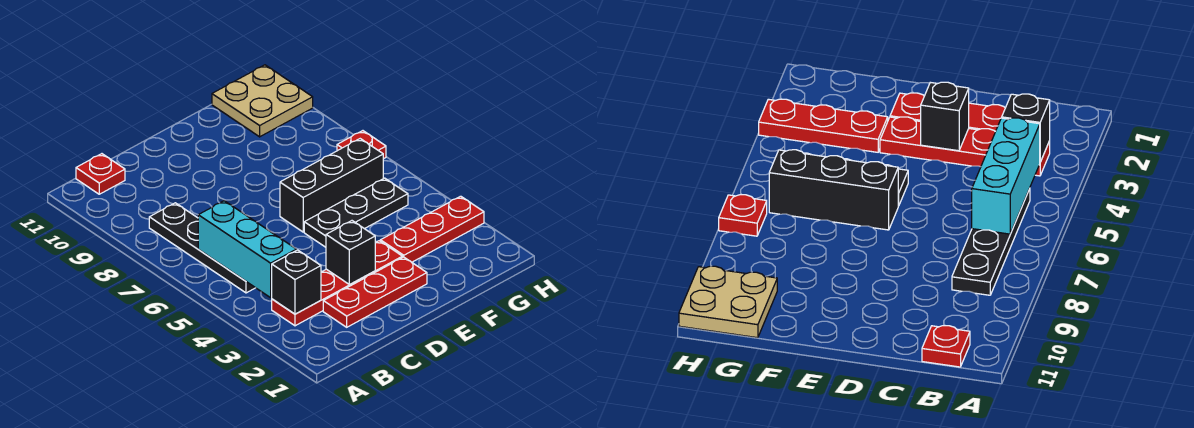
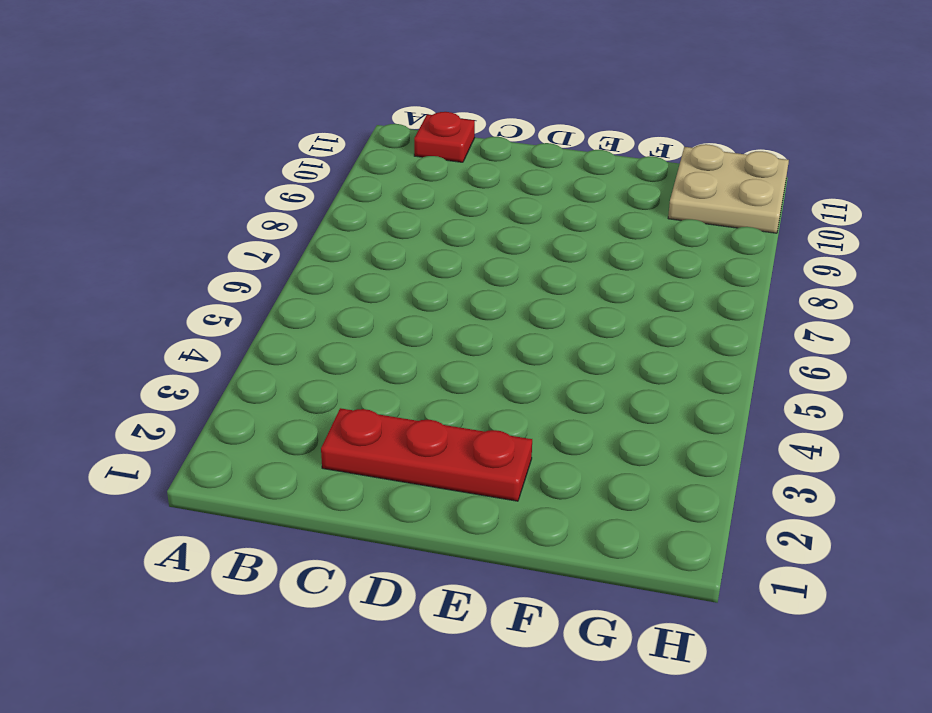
none -> red plate B3:E3 level 1
none -> black plate B5:B8 level 1
none -> black plate E5:G5 level 1

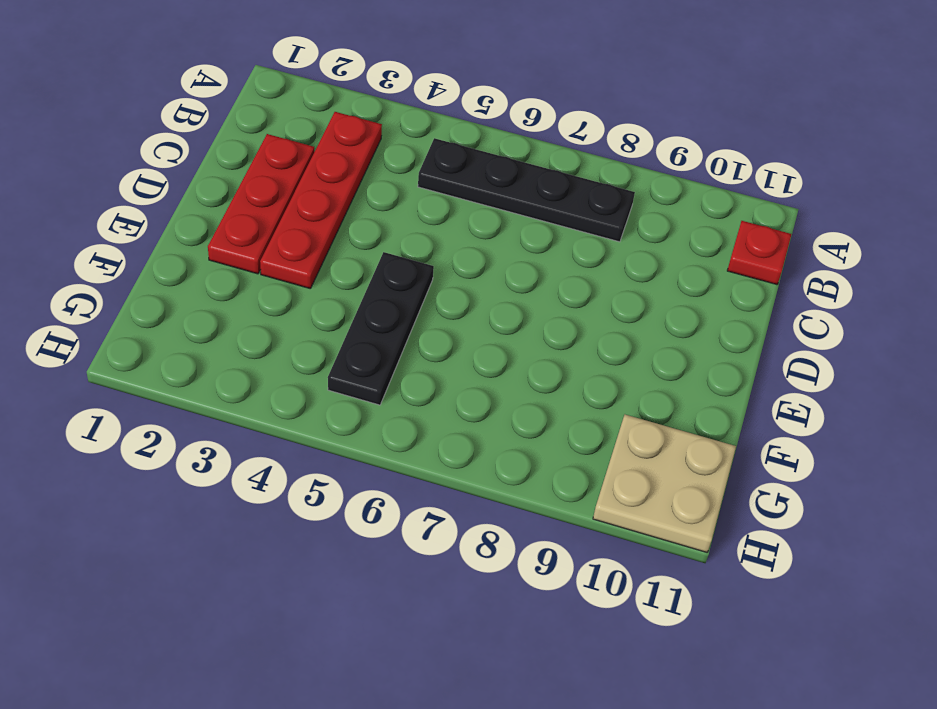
none -> black brick E6:G6 level 1
none -> red plate F3:H3 level 1
none -> red plate H7 level 1

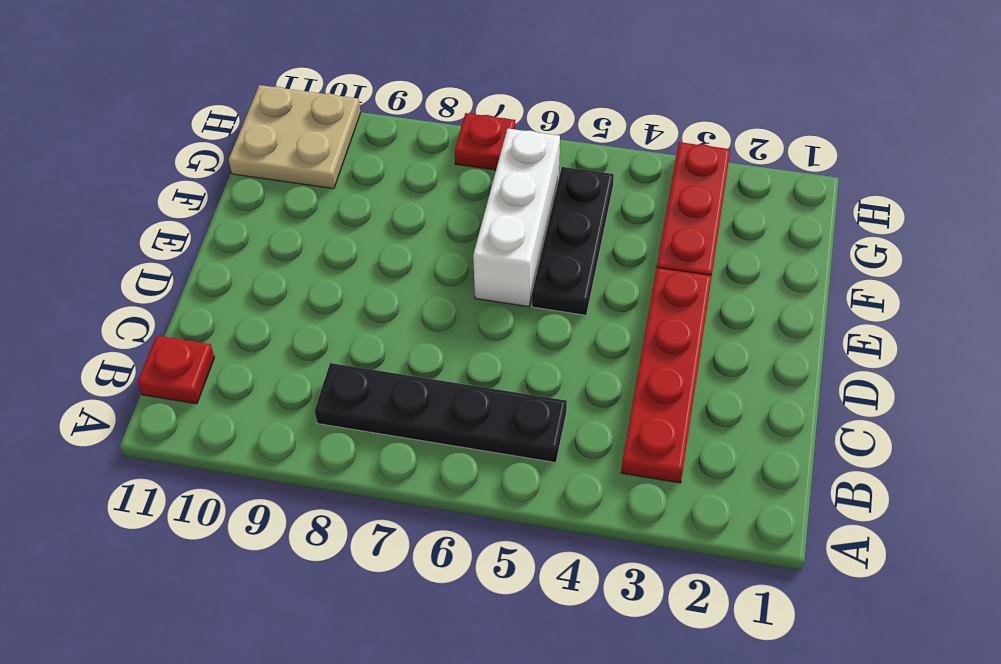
white brick E6:G6 level 1 -> black brick E6:G6 level 1
none -> red plate C2:E2 level 1
none -> black brick B3 level 2
none -> cyan brick B4:B6 level 2

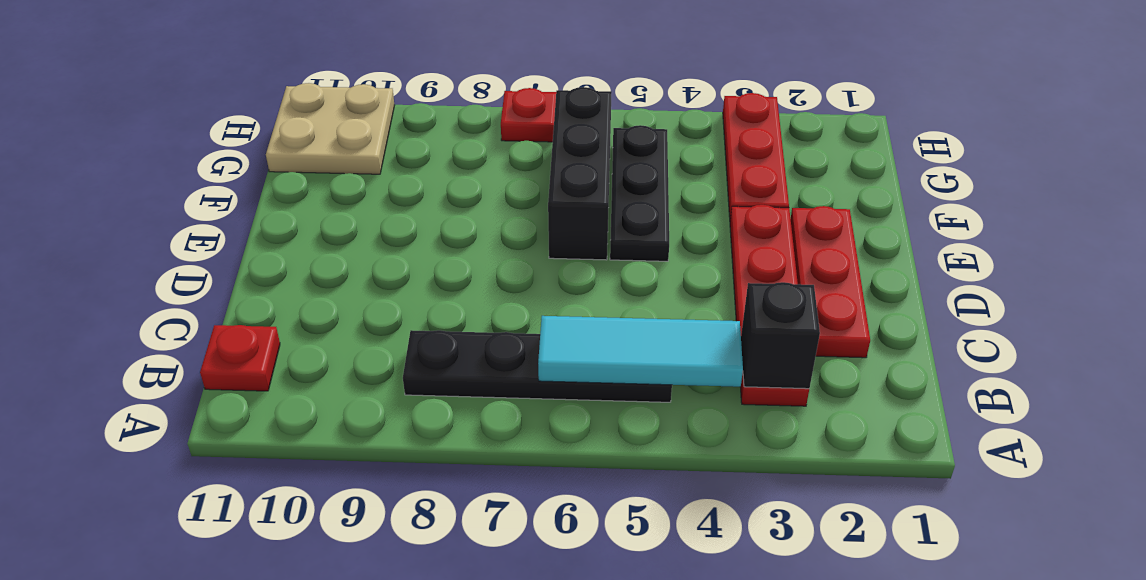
cyan tile B4:B6 level 2 -> cyan brick B4:B6 level 2
none -> black brick D3 level 2

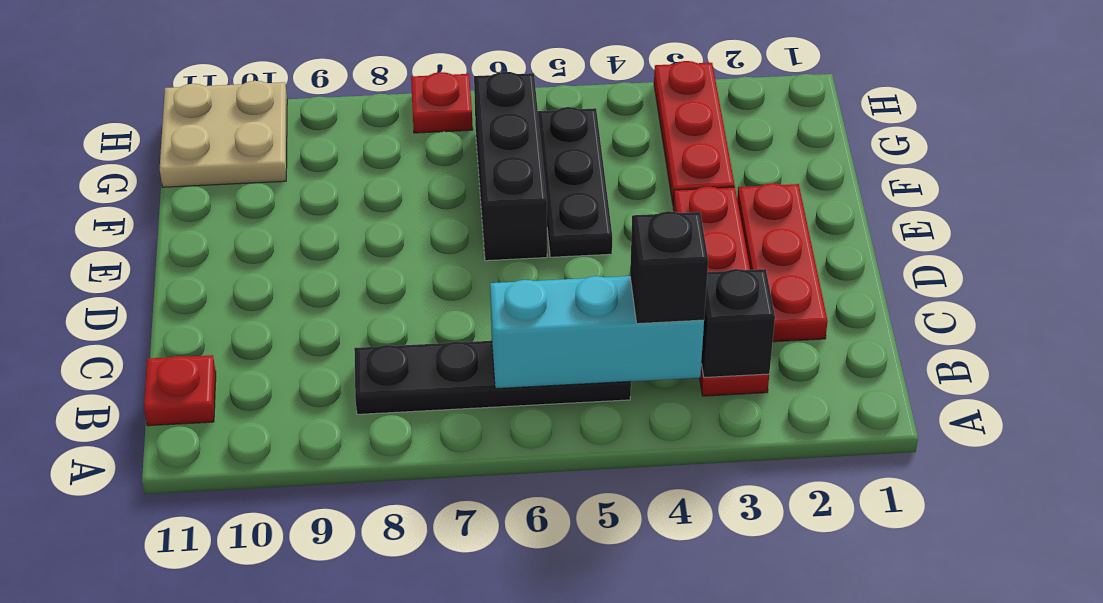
black brick B4 level 3 -> black brick D3 level 2

